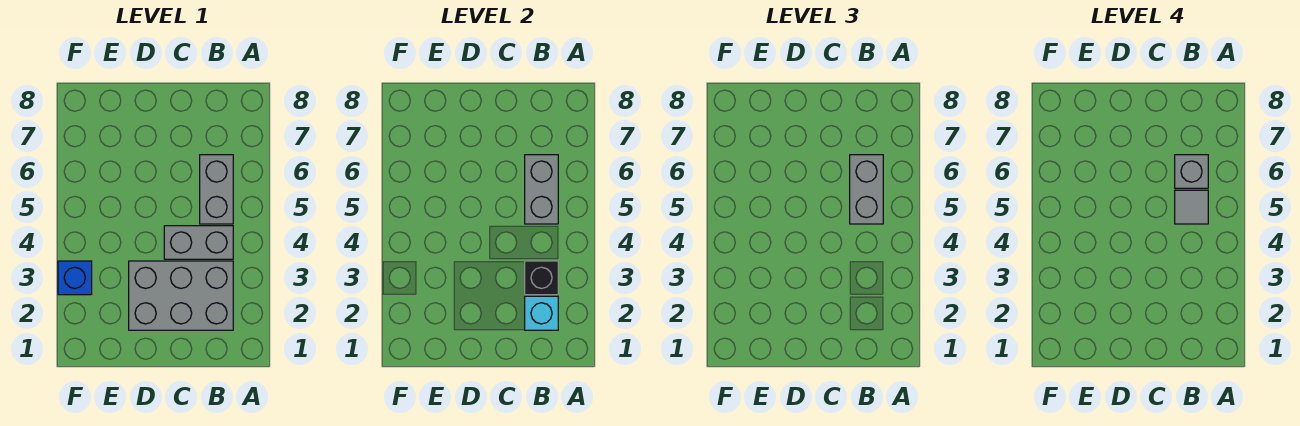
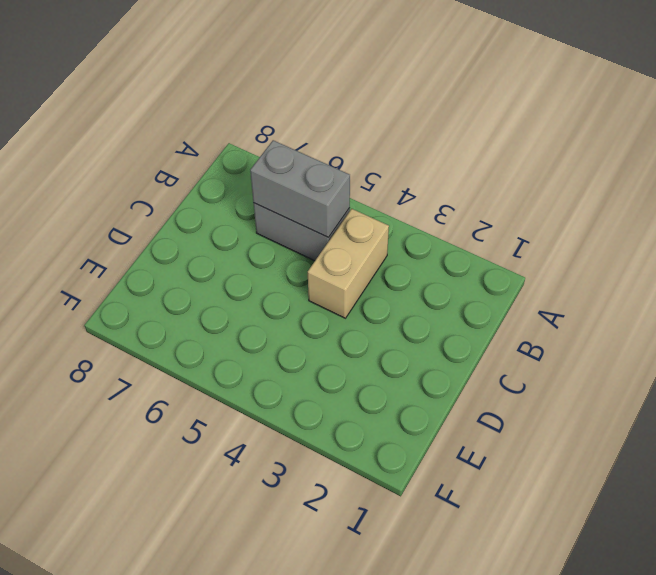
tan brick B4:C4 level 1 -> grey brick B4:C4 level 1
none -> grey brick B2:D3 level 1
none -> blue brick F3 level 1

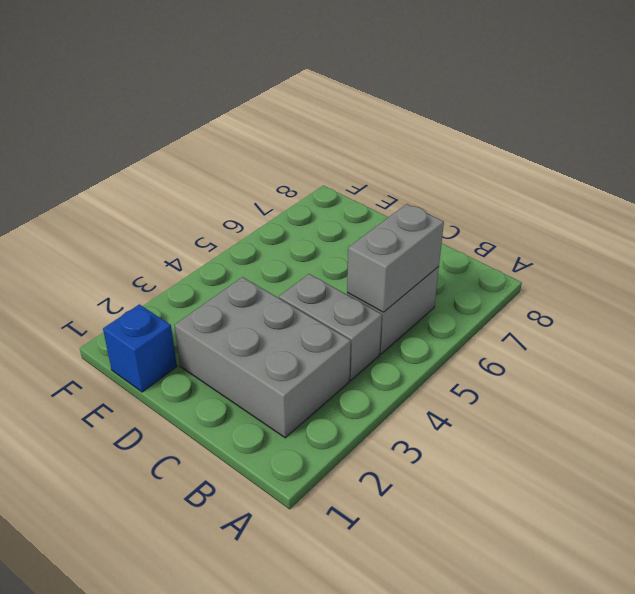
blue brick E1 level 1 -> blue brick F3 level 1
none -> cyan brick B2 level 2
none -> black brick B3 level 2

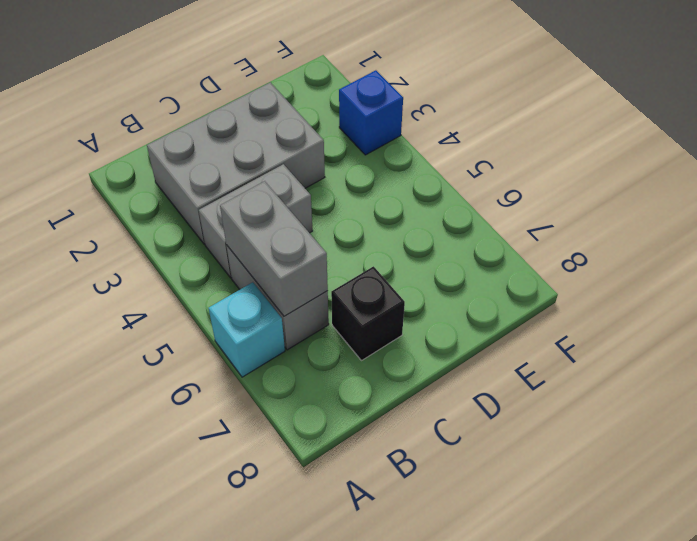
cyan brick A6 level 1 -> cyan brick B2 level 2
black brick C7 level 1 -> black brick B3 level 2
none -> grey brick B5:B6 level 3
none -> grey tile B5 level 4

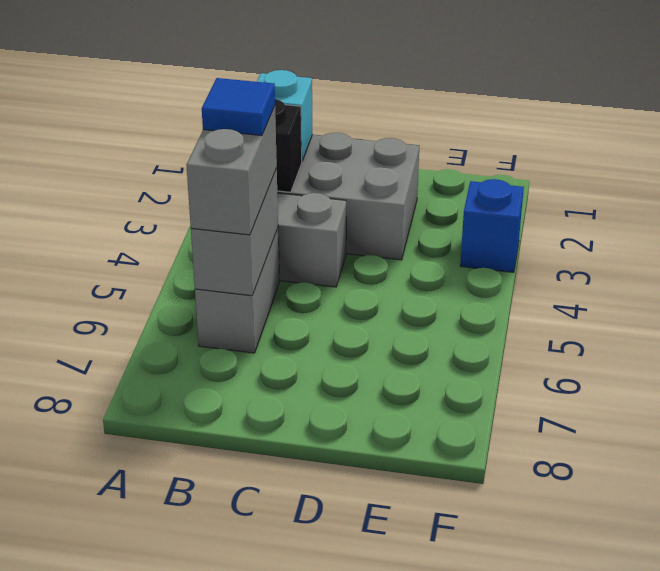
blue tile B5 level 4 -> grey tile B5 level 4
none -> grey brick B6 level 4

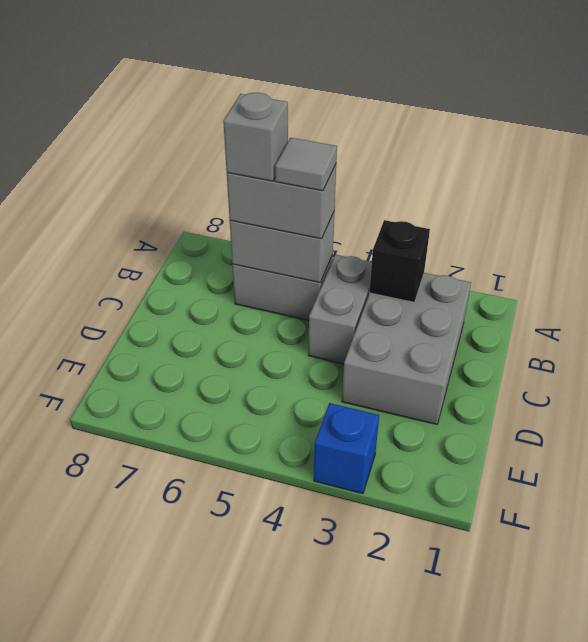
none -> cyan brick B2 level 2

